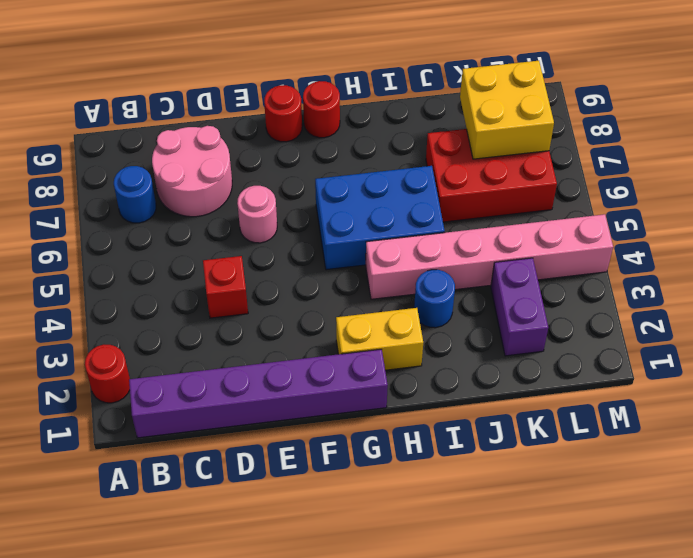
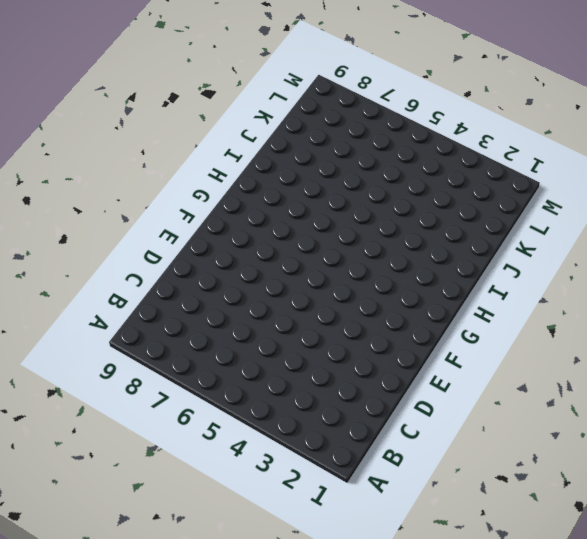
none -> red round brick A2 level 1
none -> purple brick B1:G1 level 1
none -> blue round brick B7 level 1

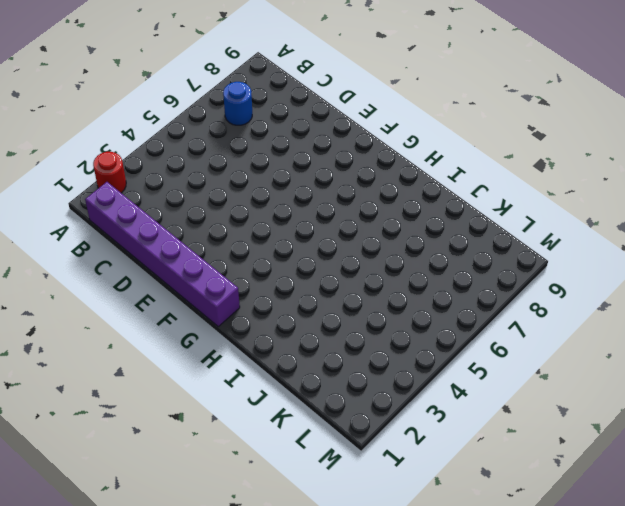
none -> pink round brick C7:D8 level 1
none -> red brick D4 level 1
none -> pink round brick E6 level 1

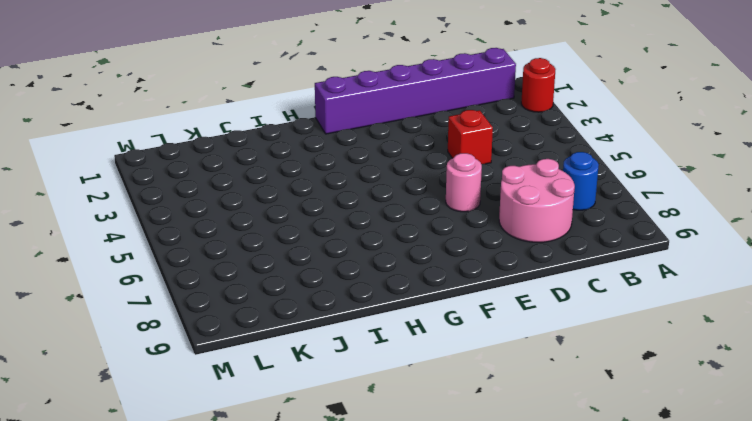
none -> red round brick F9 level 1
none -> yellow brick G2:H2 level 1
none -> blue brick G5:I6 level 1

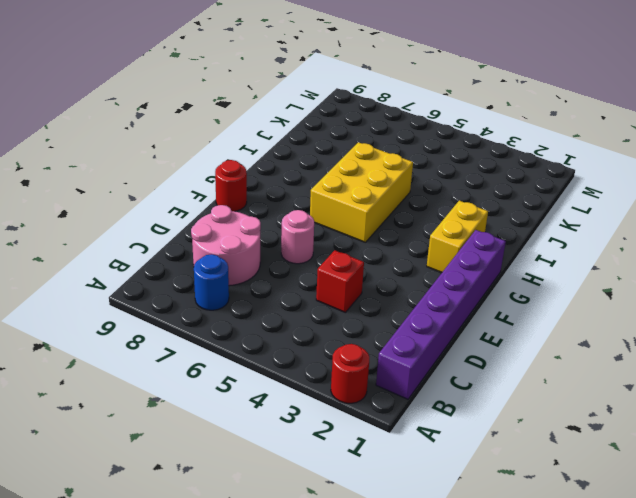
yellow brick G5:I6 level 1 -> blue brick G5:I6 level 1
none -> red round brick G9 level 1
none -> pink brick H4:M4 level 1
none -> blue round brick I3 level 1

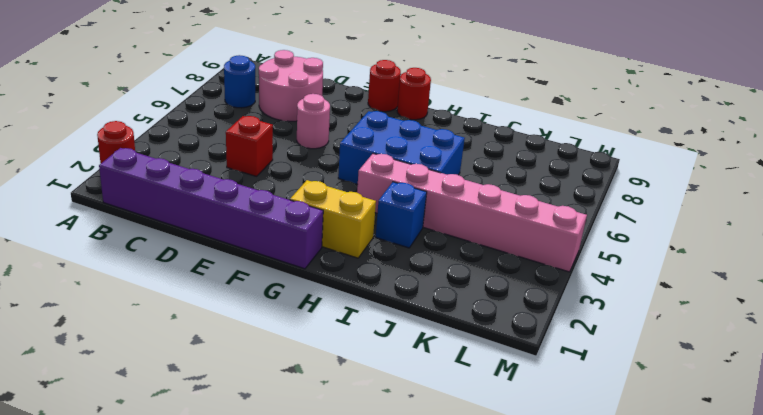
blue brick I3 level 1 -> blue round brick I3 level 1
none -> red brick J6:L7 level 1
none -> purple brick K2:K3 level 1
none -> yellow brick K7:L8 level 2

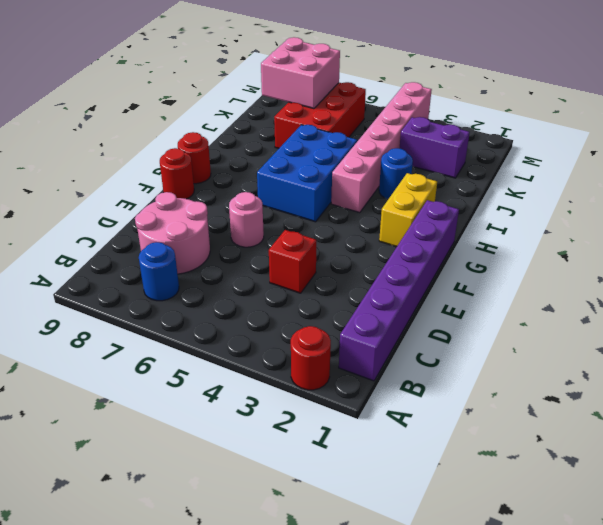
pink brick K7:L8 level 2 -> yellow brick K7:L8 level 2

